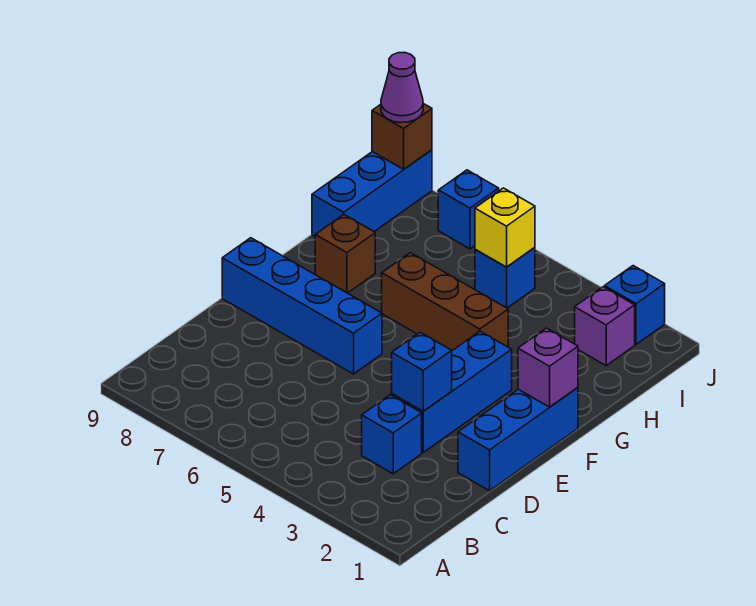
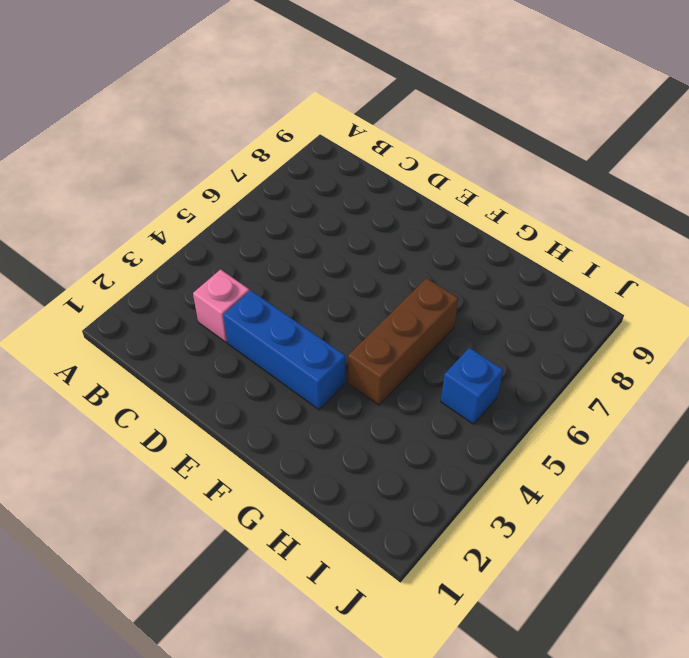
pink brick C3 level 1 -> blue brick C3 level 1
none -> blue brick D1:F1 level 1
none -> blue brick E6:E9 level 1
none -> brown brick G8 level 1

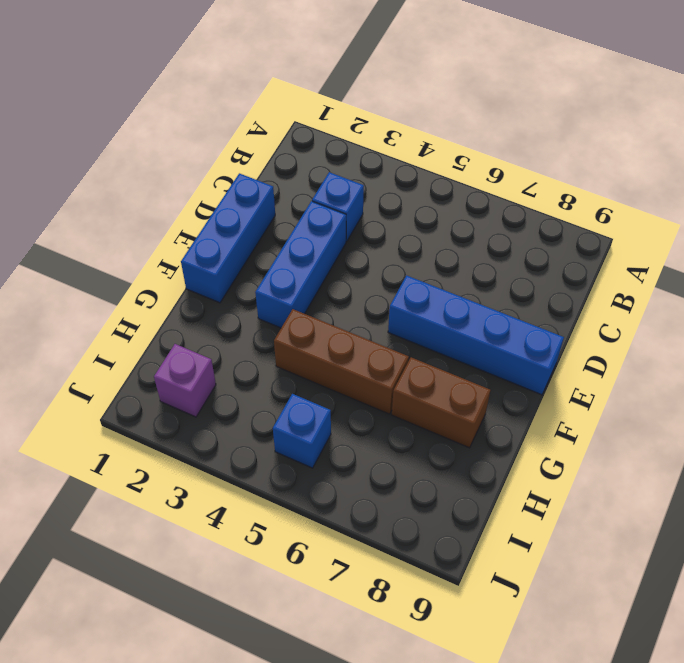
brown brick G7:G8 level 1 -> brown brick G8 level 1
none -> blue brick H9:J9 level 1
none -> blue brick J2 level 1
none -> blue brick J7 level 1

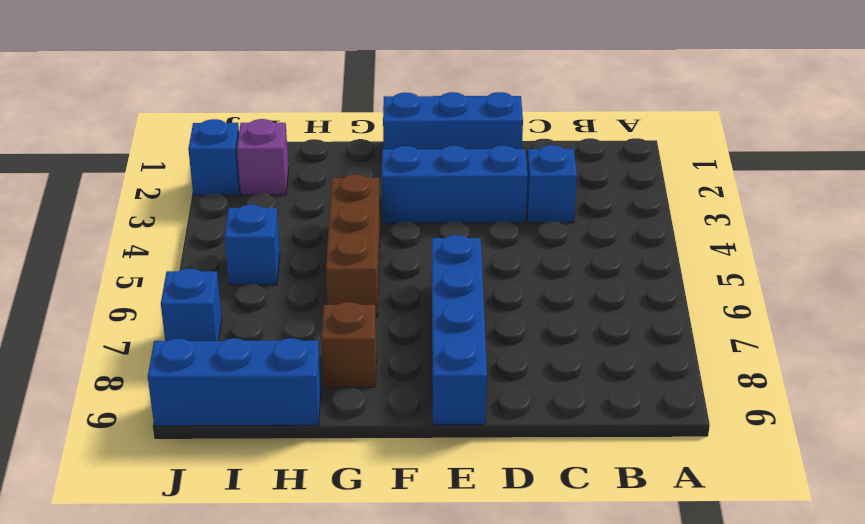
none -> blue brick D3 level 2
none -> purple brick F1 level 2
none -> yellow brick I5 level 2

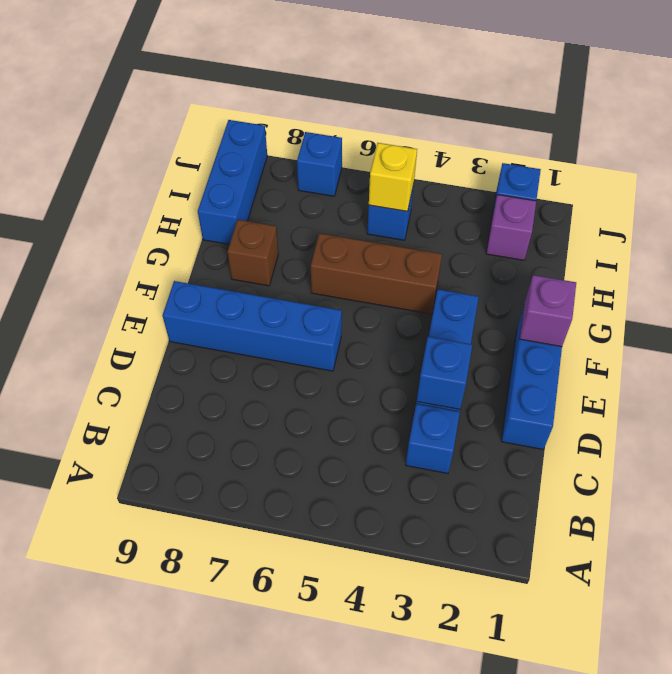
none -> brown brick J9 level 2
none -> purple cone J9 level 3

